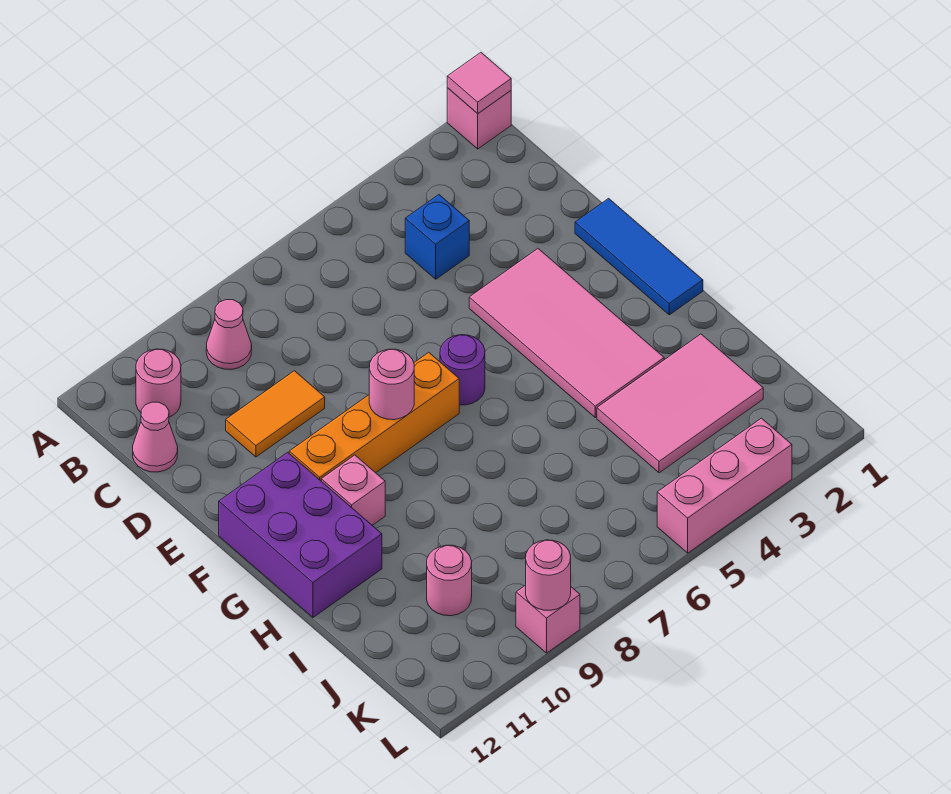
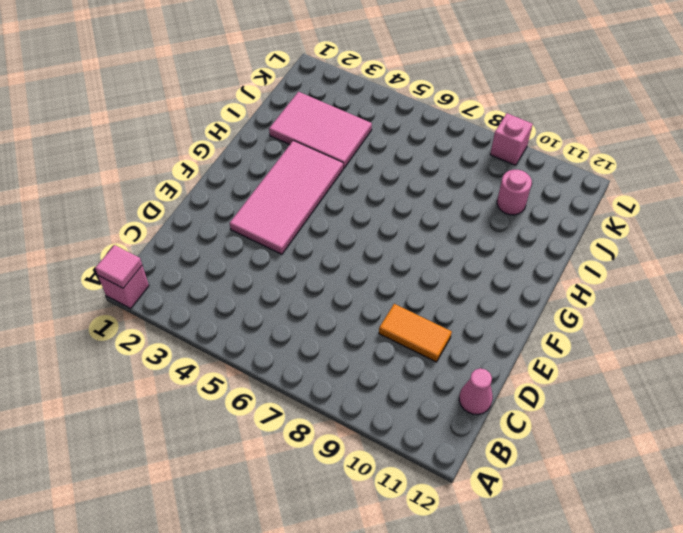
none -> pink cone B9 level 1
none -> pink round brick B11 level 1
none -> blue brick C4 level 1

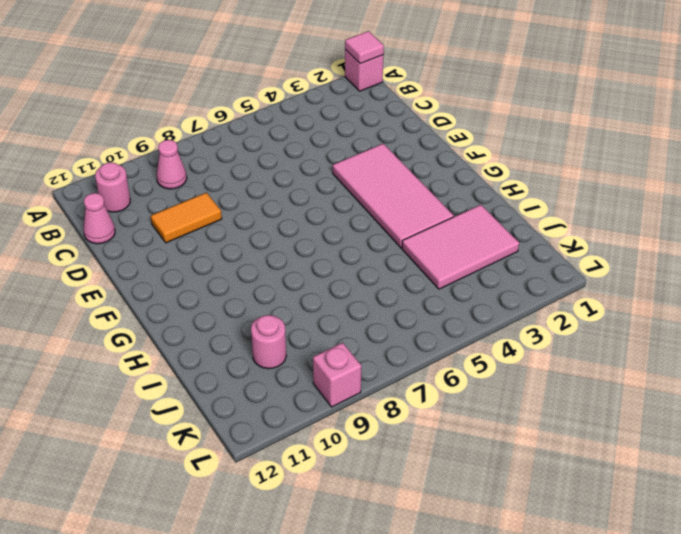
none -> blue brick C4 level 1
none -> blue tile E1:G1 level 1
none -> purple round brick F6 level 1

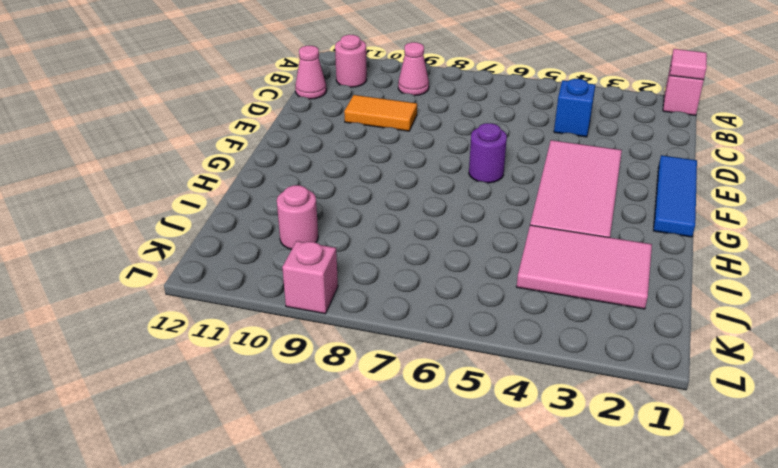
none -> orange brick F7:F10 level 1
none -> purple brick F11:H12 level 1
none -> pink brick G10 level 1

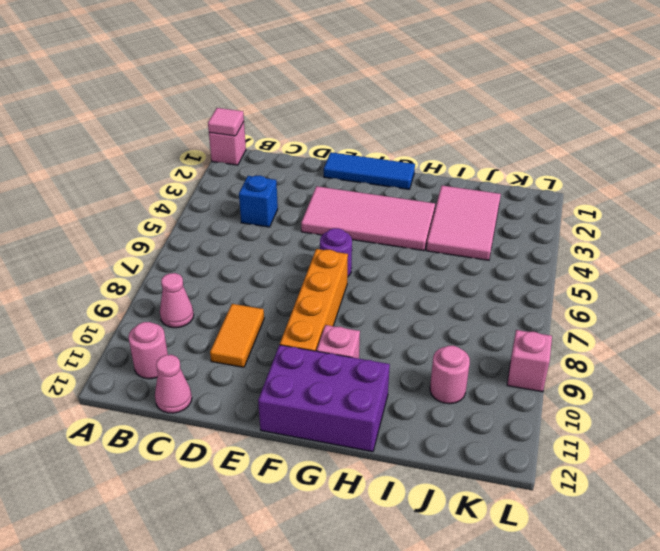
none -> pink brick L3:L5 level 1
none -> pink round brick F8 level 2
none -> pink round brick L9 level 2

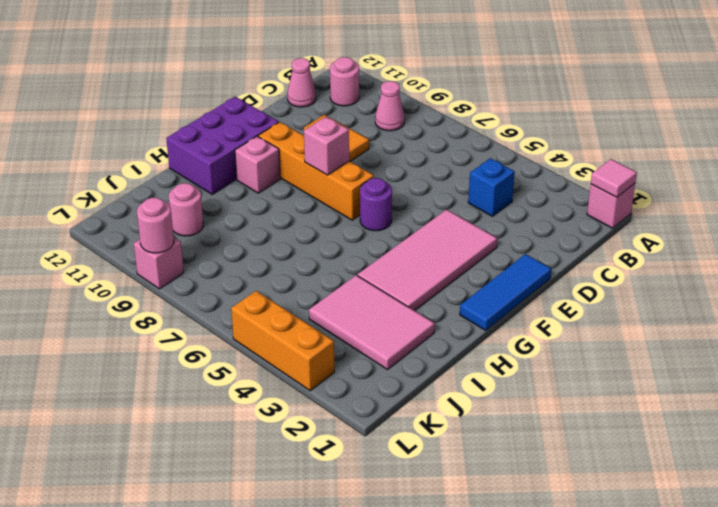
pink brick F8 level 2 -> pink round brick F8 level 2
orange brick L3:L5 level 1 -> pink brick L3:L5 level 1

